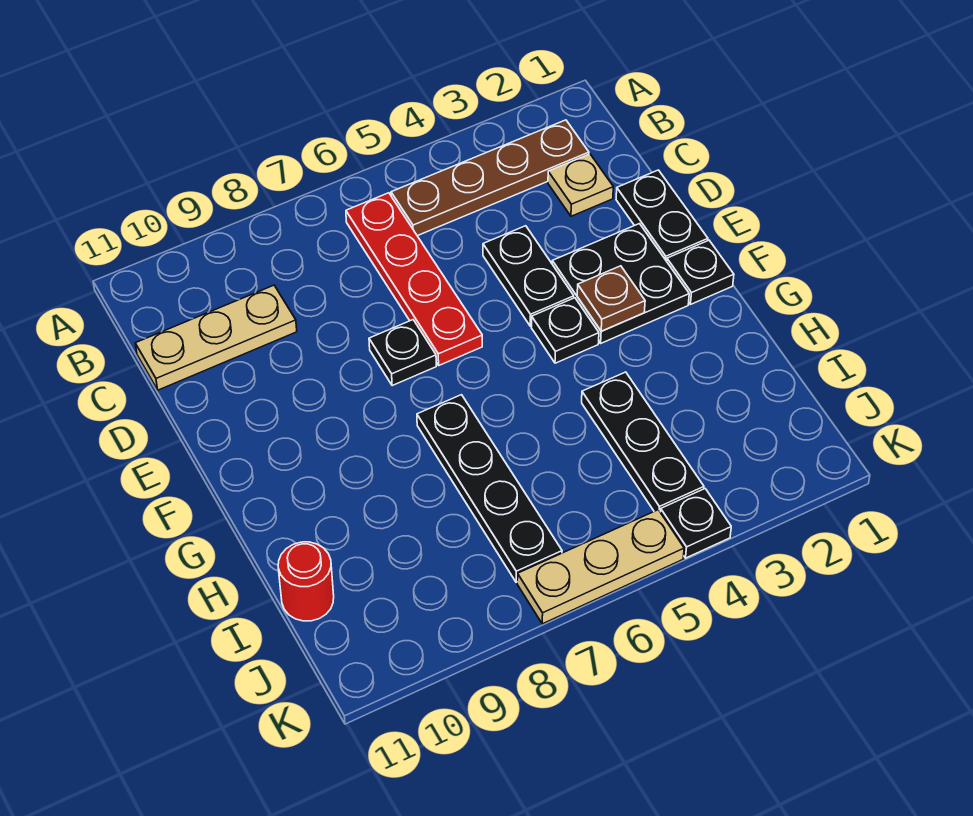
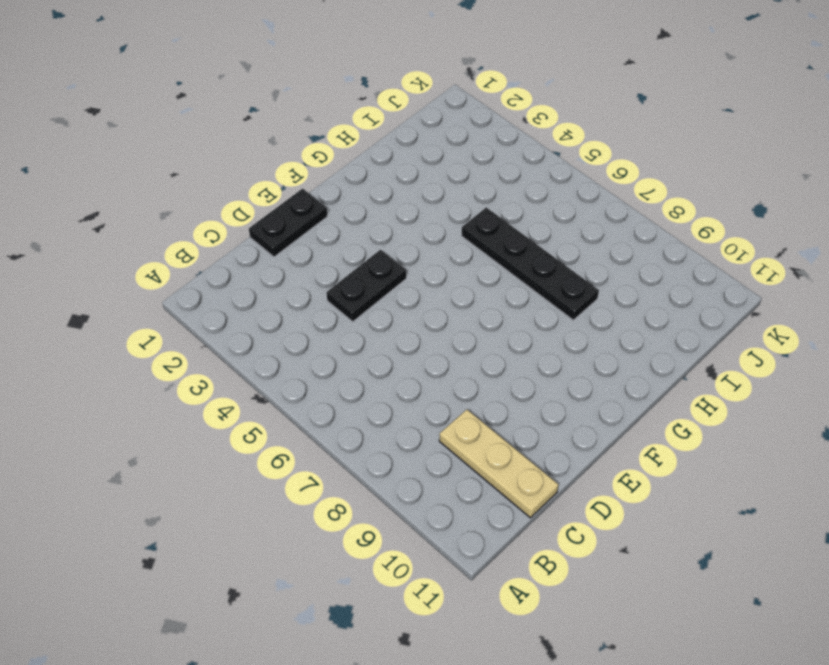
black plate H5:H8 level 1 -> black plate G7:J7 level 1
none -> brown plate B2:B5 level 1
none -> red plate B6:E6 level 1
none -> tan plate C2 level 1

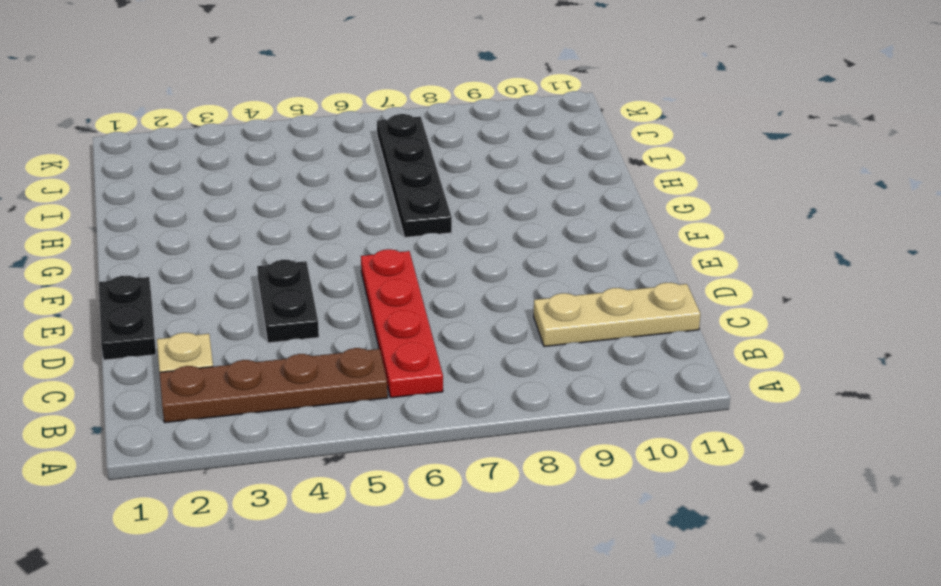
none -> black plate E2:F3 level 1
none -> black plate E7 level 1
none -> black plate F1 level 1

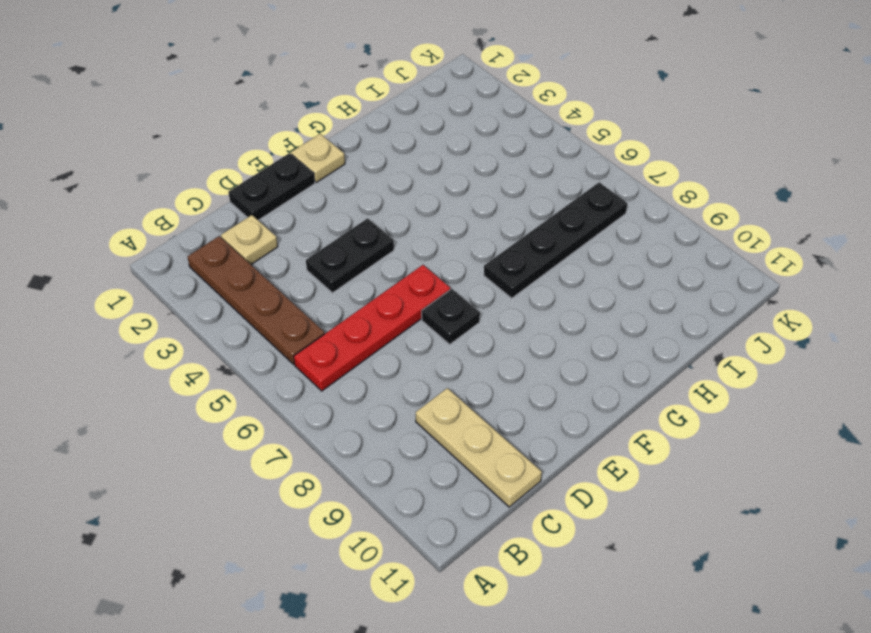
tan plate F1 level 1 -> black plate F1 level 1
none -> black plate E2:F3 level 1
none -> black plate F4 level 1
none -> black plate H4:J4 level 1

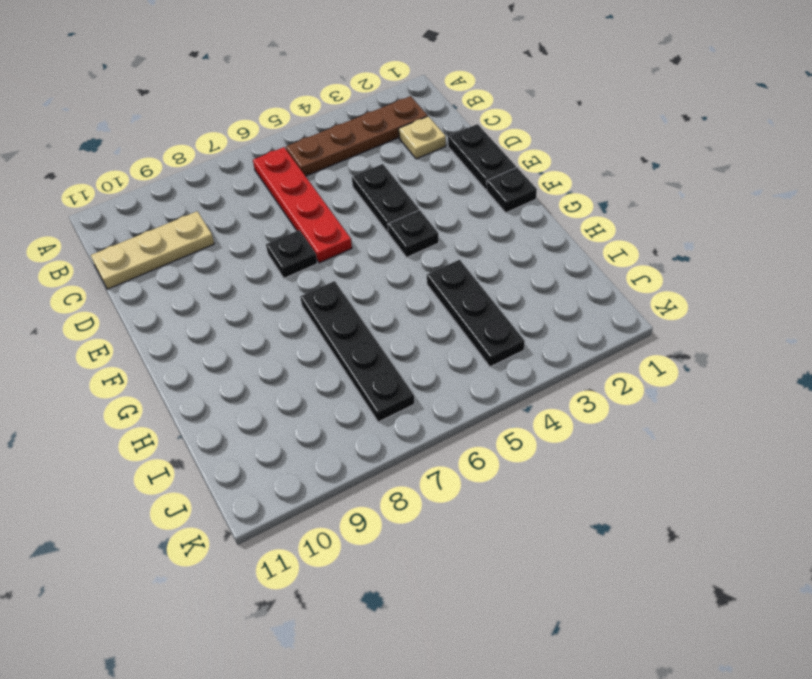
none -> black plate E2:F3 level 1
none -> red round brick I11 level 1
none -> black plate K4 level 1

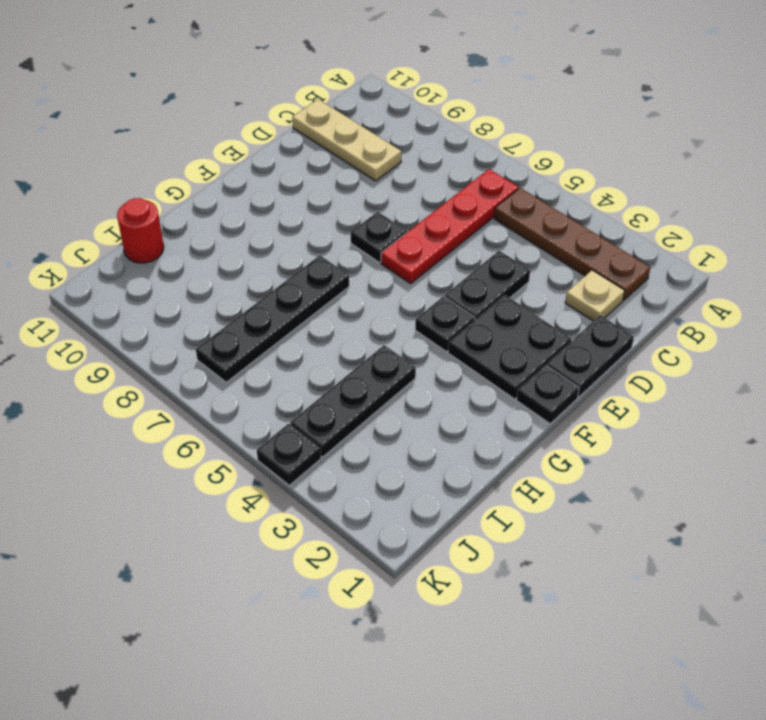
none -> tan plate K5:K7 level 1
none -> brown plate F3 level 2

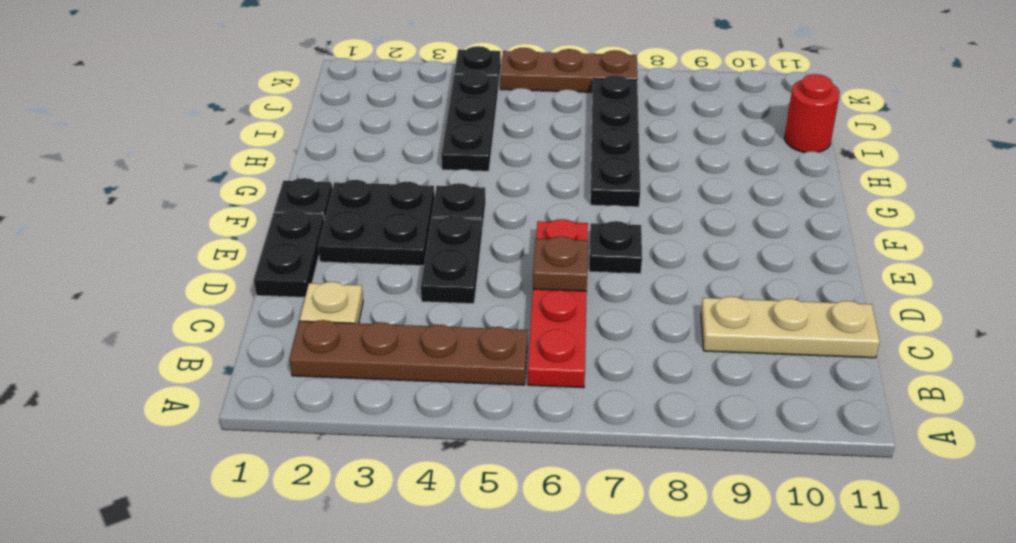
brown plate D6 level 2 -> brown plate F3 level 2
brown plate K5:K7 level 1 -> tan plate K5:K7 level 1

